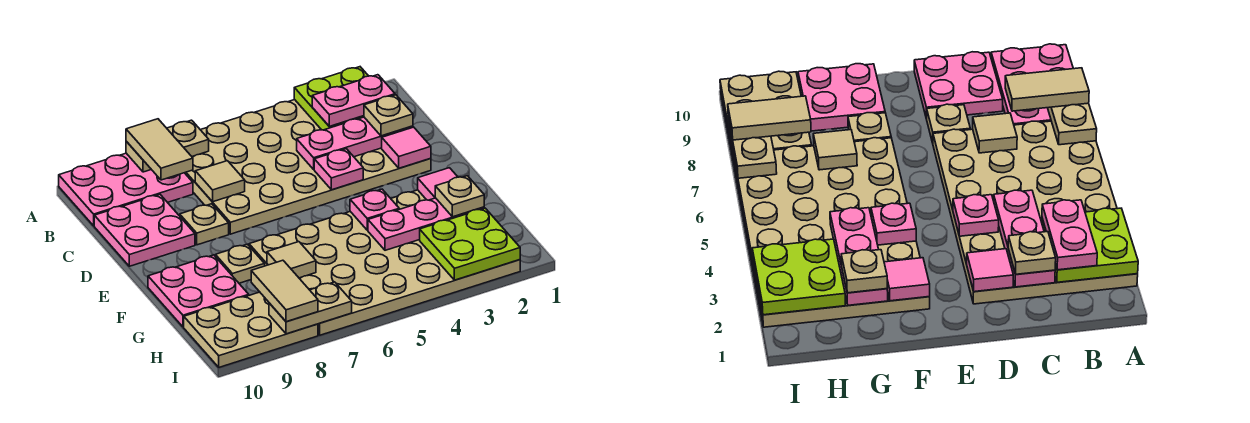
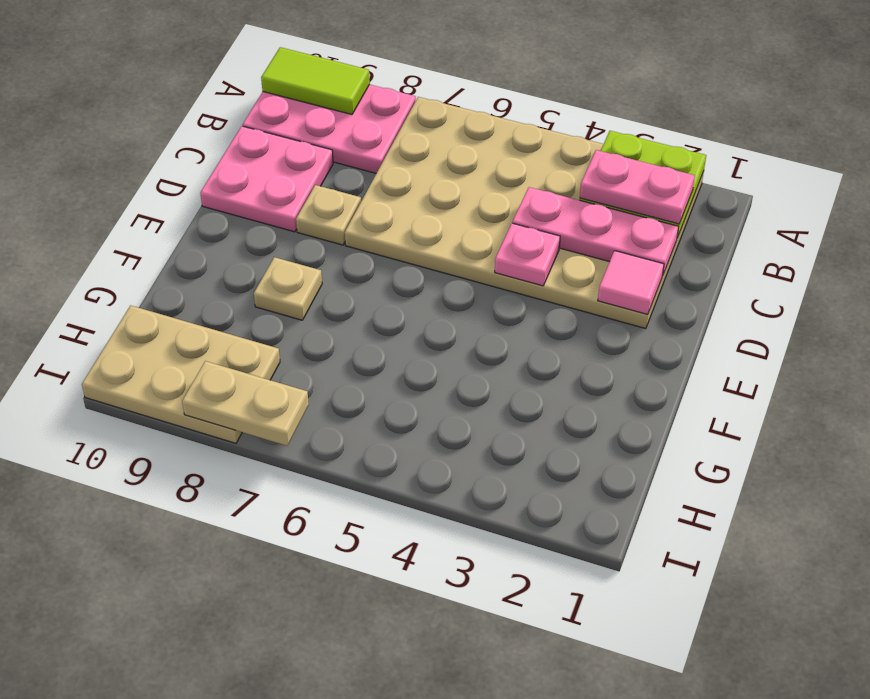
lime tile A9:A10 level 2 -> none
none -> tan plate F2:I7 level 1
none -> pink plate F9:G10 level 1
none -> tan plate A7:A8 level 2

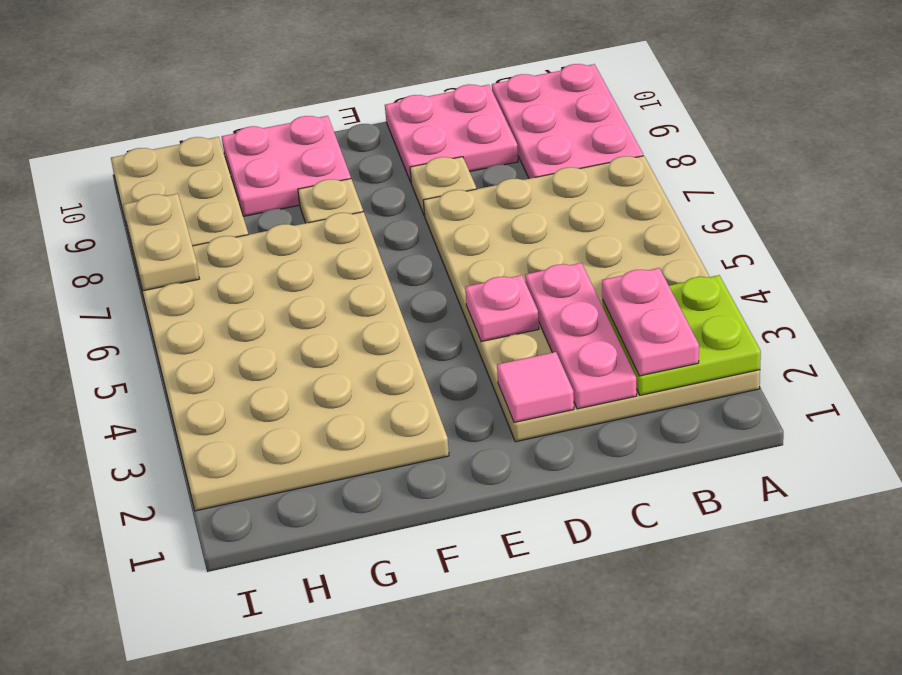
none -> tan plate A7:A8 level 2
none -> tan tile C7 level 2
none -> pink tile F2 level 2

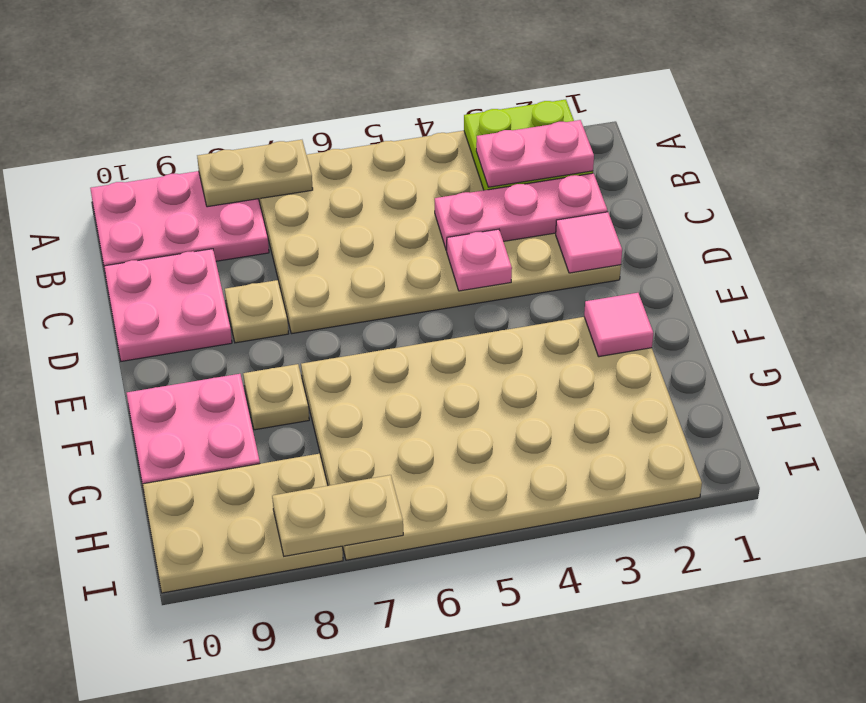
none -> tan tile C7 level 2
none -> pink plate F4 level 2
none -> pink plate G2:G4 level 2

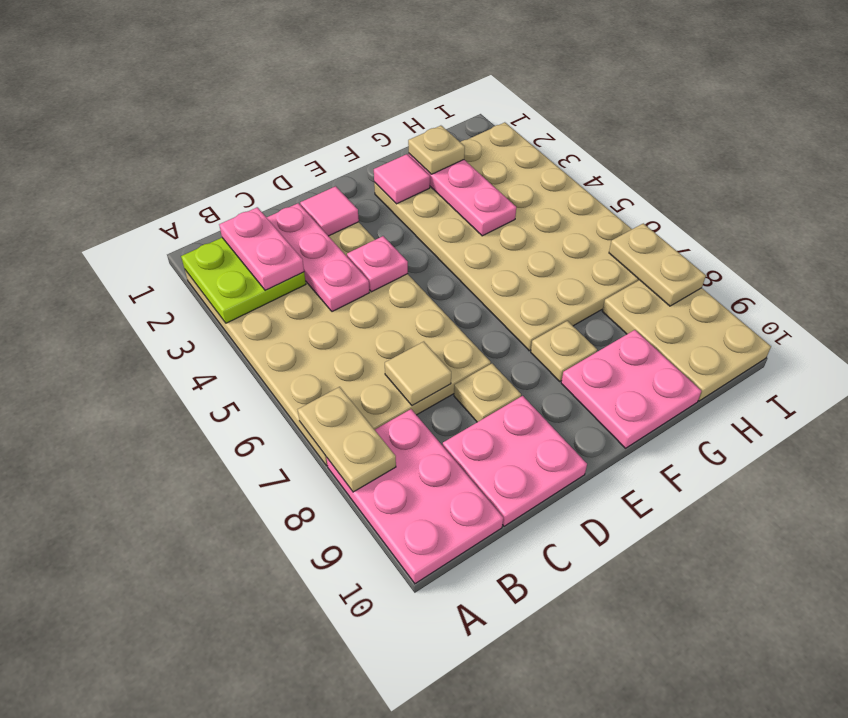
none -> pink plate F4 level 2
none -> tan tile G7 level 2
none -> lime plate H2:I3 level 2

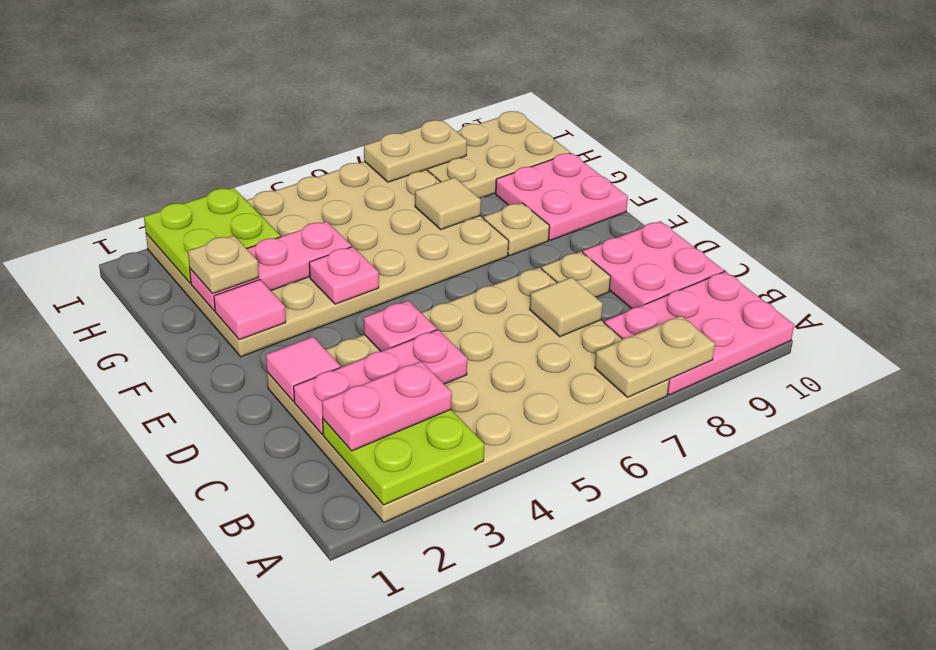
none -> tan tile A8:B8 level 3
none -> tan plate C2 level 3
none -> tan tile H8:I8 level 3

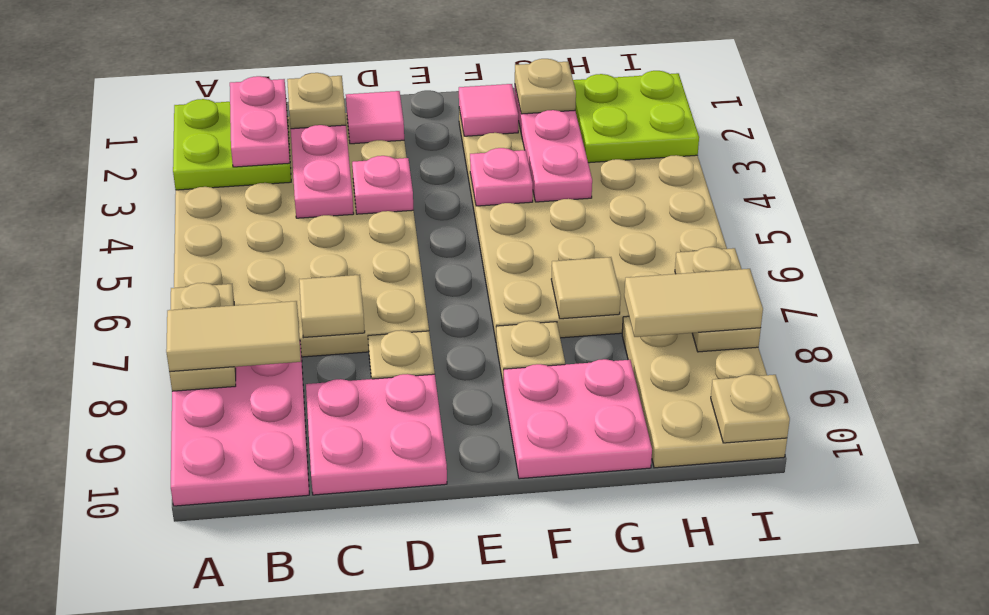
tan plate I10 level 2 -> none

